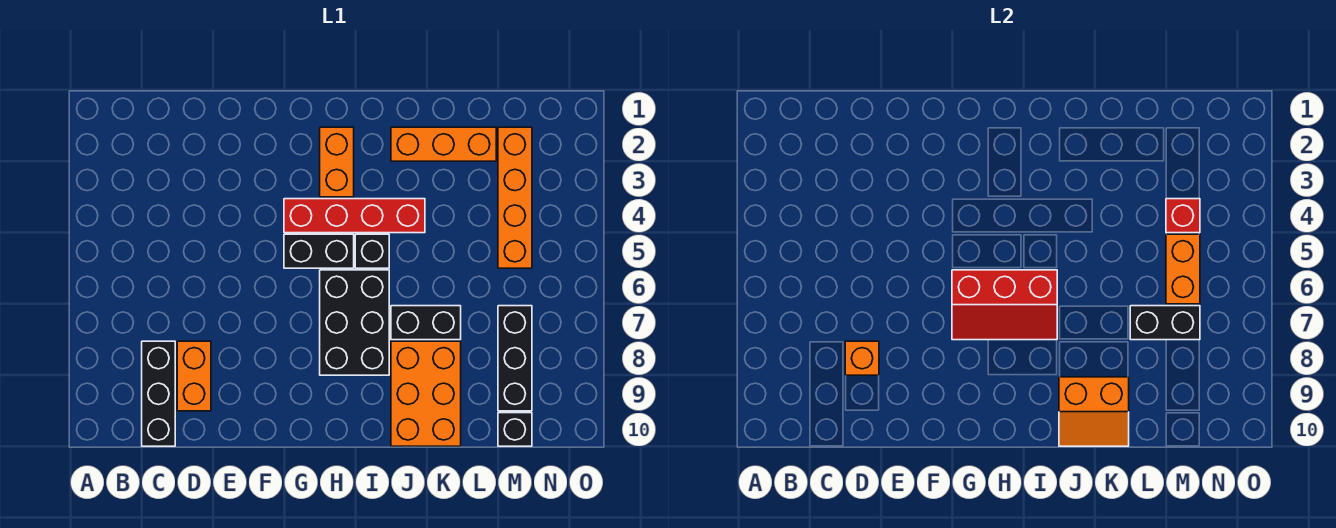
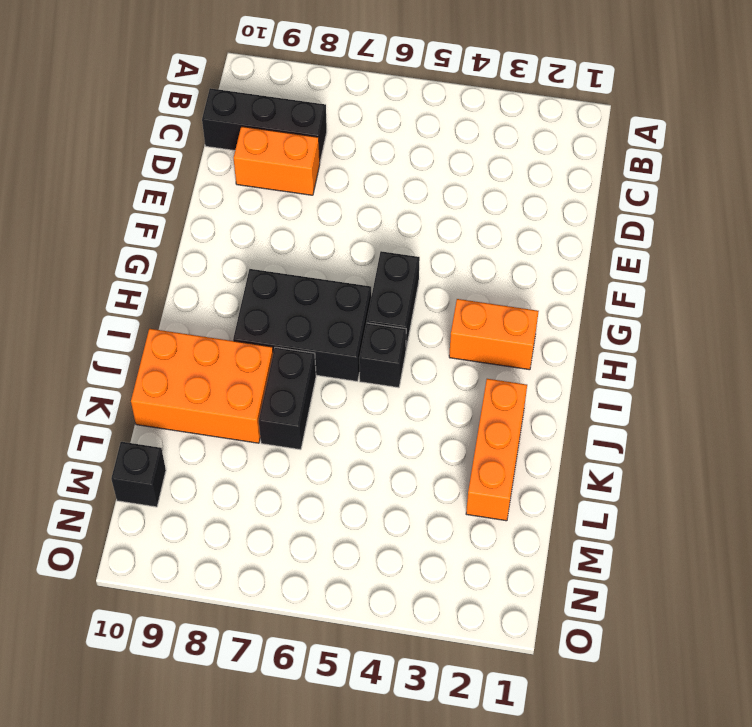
none -> red brick G4:J4 level 1
none -> orange brick M2:M5 level 1
none -> black brick M7:M9 level 1

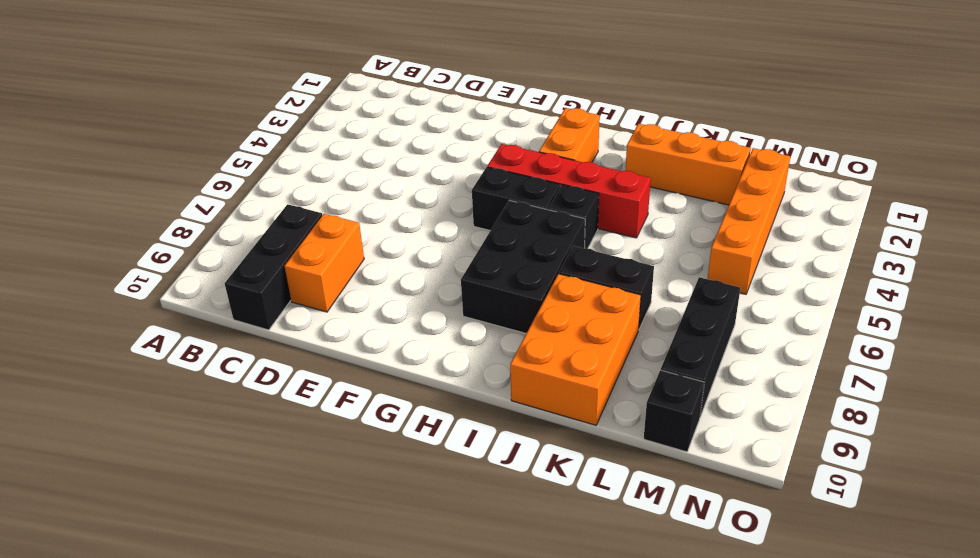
none -> orange brick D8 level 2
none -> red slope G6:I7 level 2 top 6
none -> orange slope J9:K10 level 2 top 9

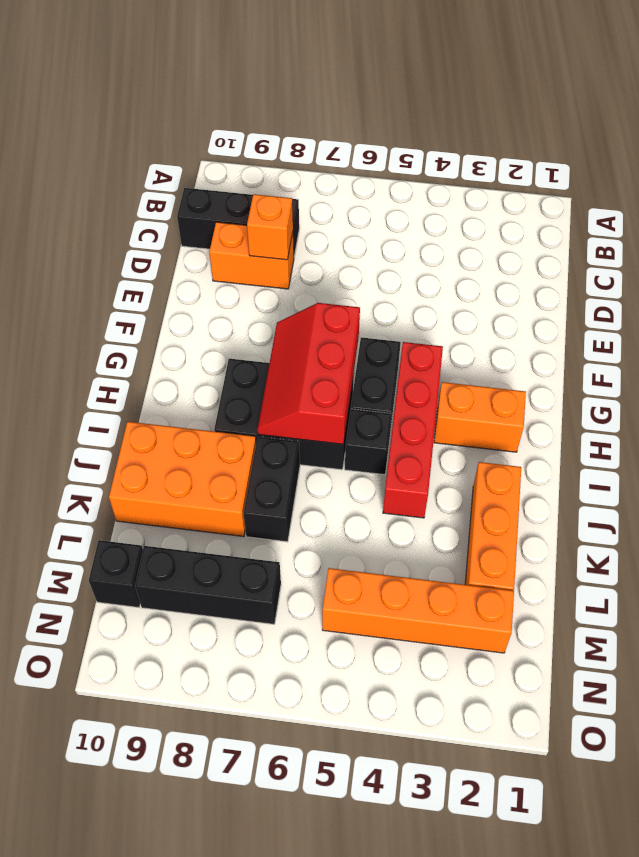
none -> orange slope J9:K10 level 2 top 9
none -> black brick L7:M7 level 2
none -> red brick M4 level 2

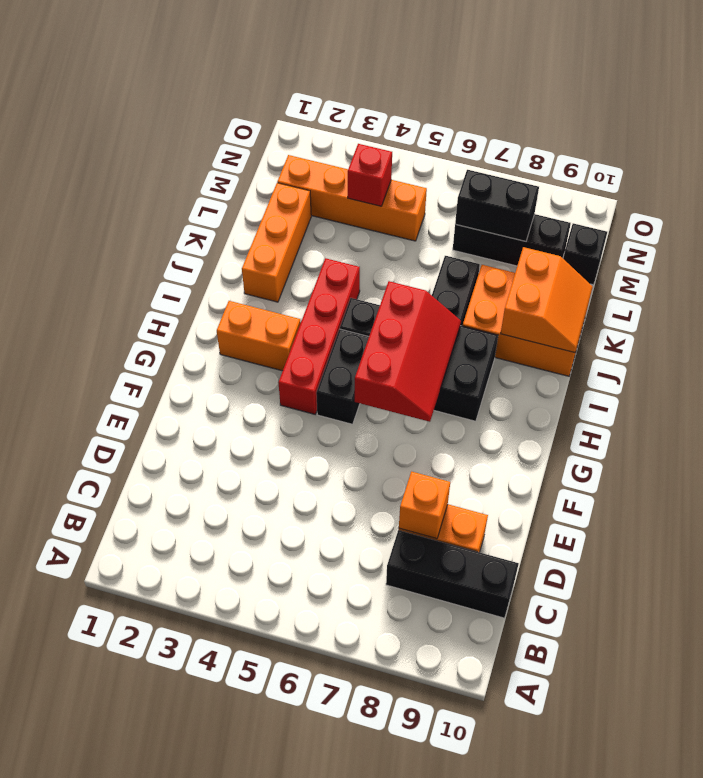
black brick M7:M8 level 2 -> black brick L7:M7 level 2
none -> orange brick M5:M6 level 2

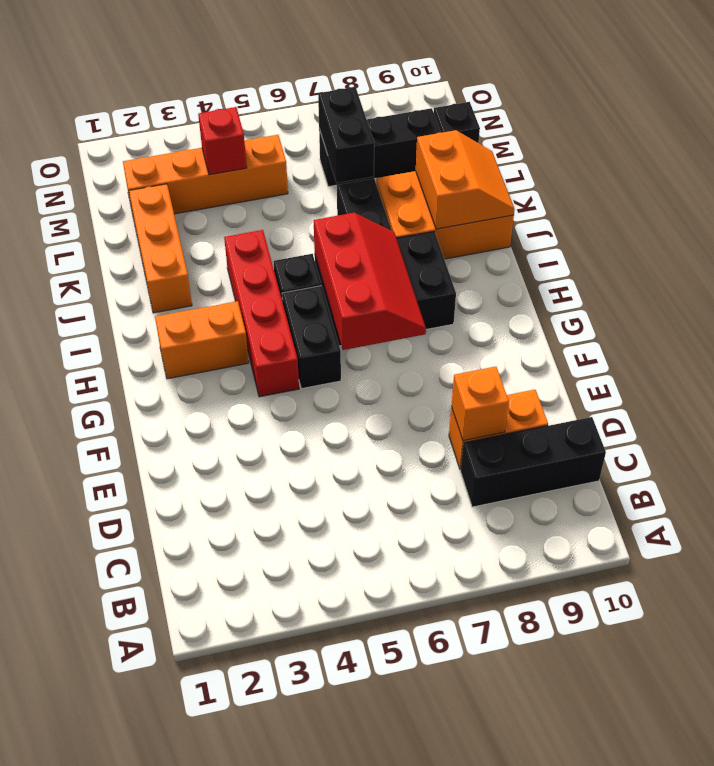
none -> orange brick M5:M6 level 2

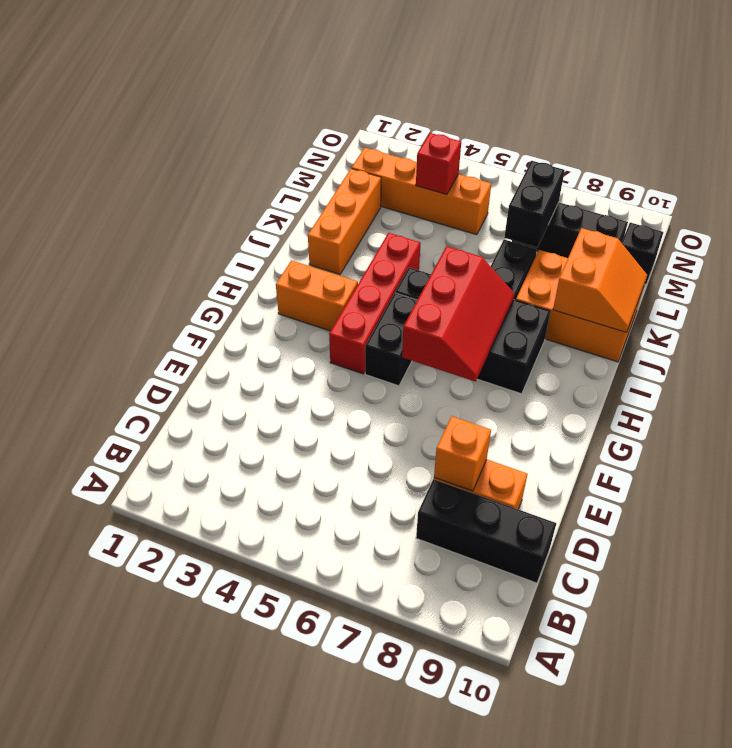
none -> orange brick M5:M6 level 2

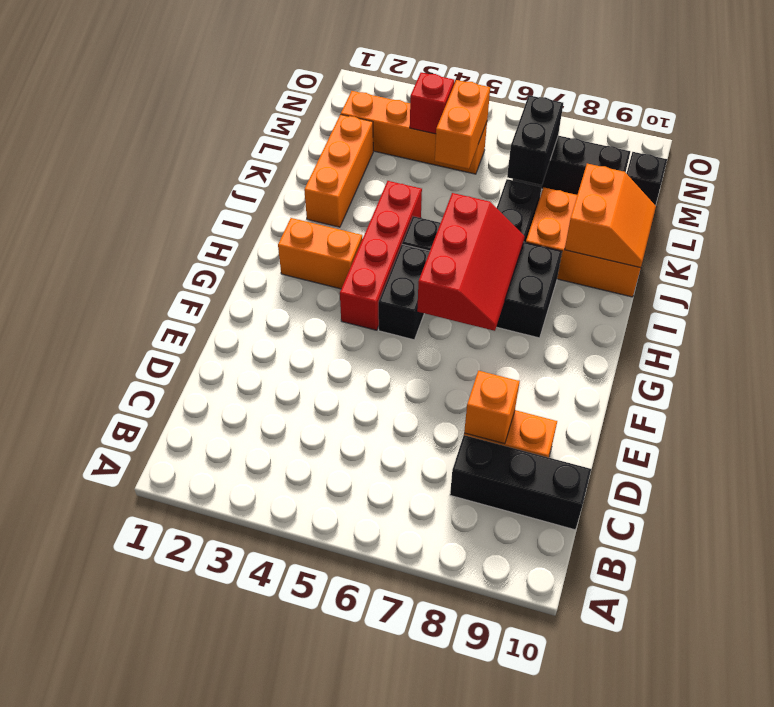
orange brick L5:M5 level 2 -> orange brick M5:M6 level 2

